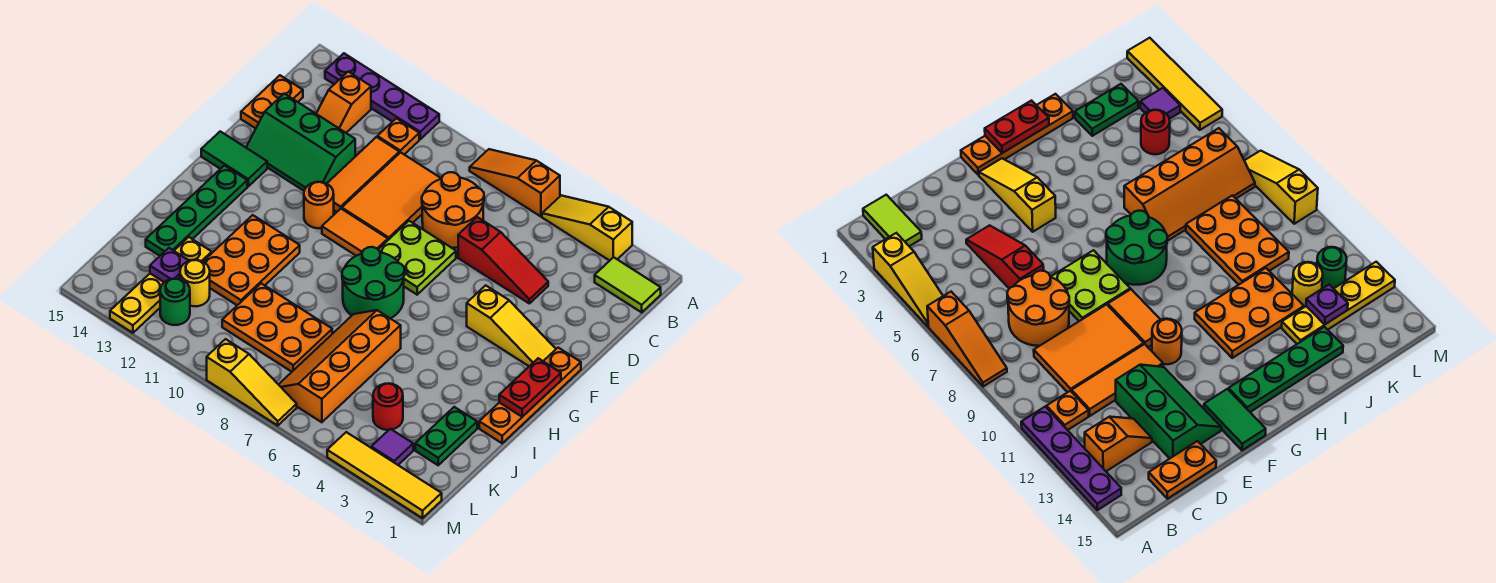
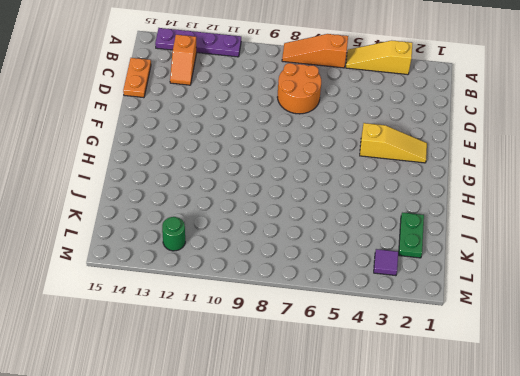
none -> lime tile B1:B2 level 1
none -> orange plate B11 level 1
none -> orange tile C9:E10 level 1
none -> orange tile C11:E11 level 1

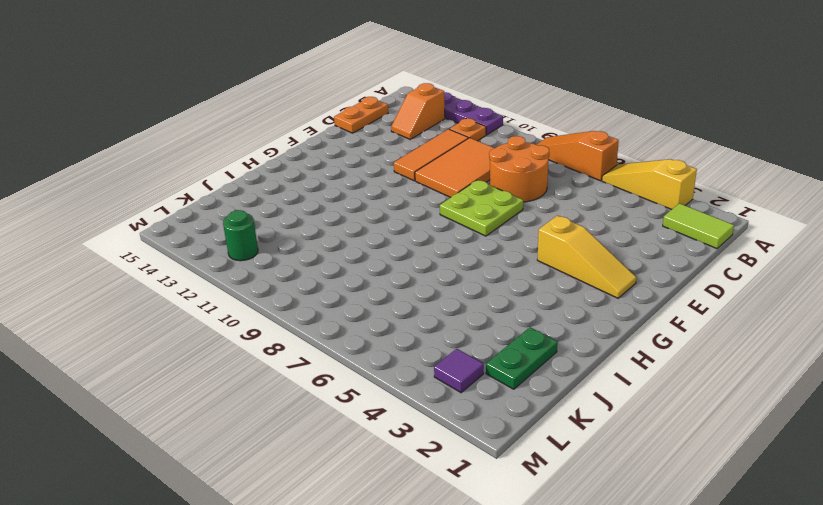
none -> red slope D4:D6 level 1 top 6
none -> green slope D12:E14 level 1 top D
none -> orange plate F1:I1 level 1
none -> orange tile F9:F10 level 1

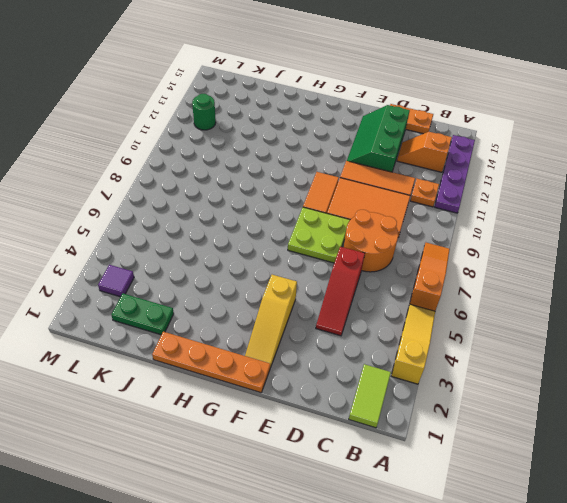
none -> orange round brick F11 level 1
none -> green tile F14:F15 level 1
none -> green round brick G7:H8 level 1
none -> green plate G14:J14 level 1

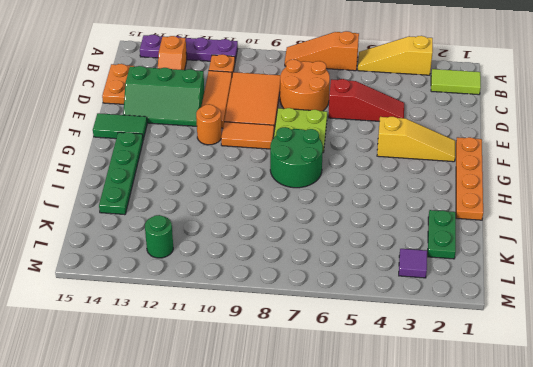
none -> orange plate H11:J12 level 1
none -> orange slope I6:L7 level 1 top 6
none -> orange plate J8:K10 level 1
none -> yellow plate J13:M13 level 1

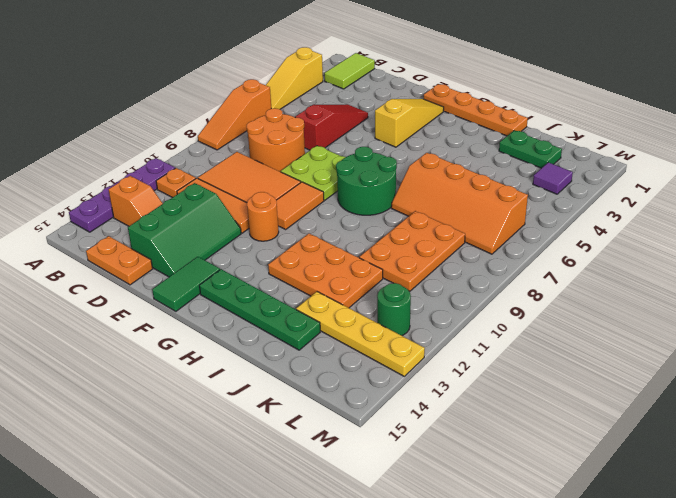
none -> red round brick K4 level 1
none -> yellow round brick K12 level 1
none -> yellow tile M1:M4 level 1
none -> yellow slope M7:M9 level 1 top 9

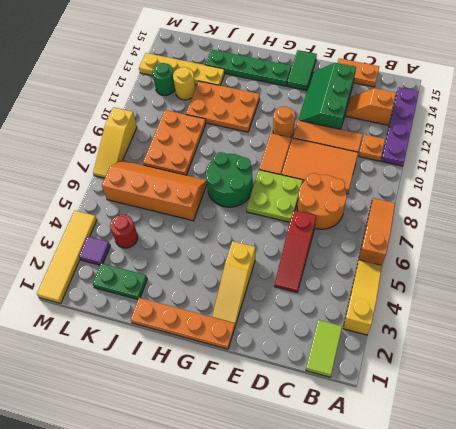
none -> red plate G1:H1 level 2
none -> purple plate K13 level 2

